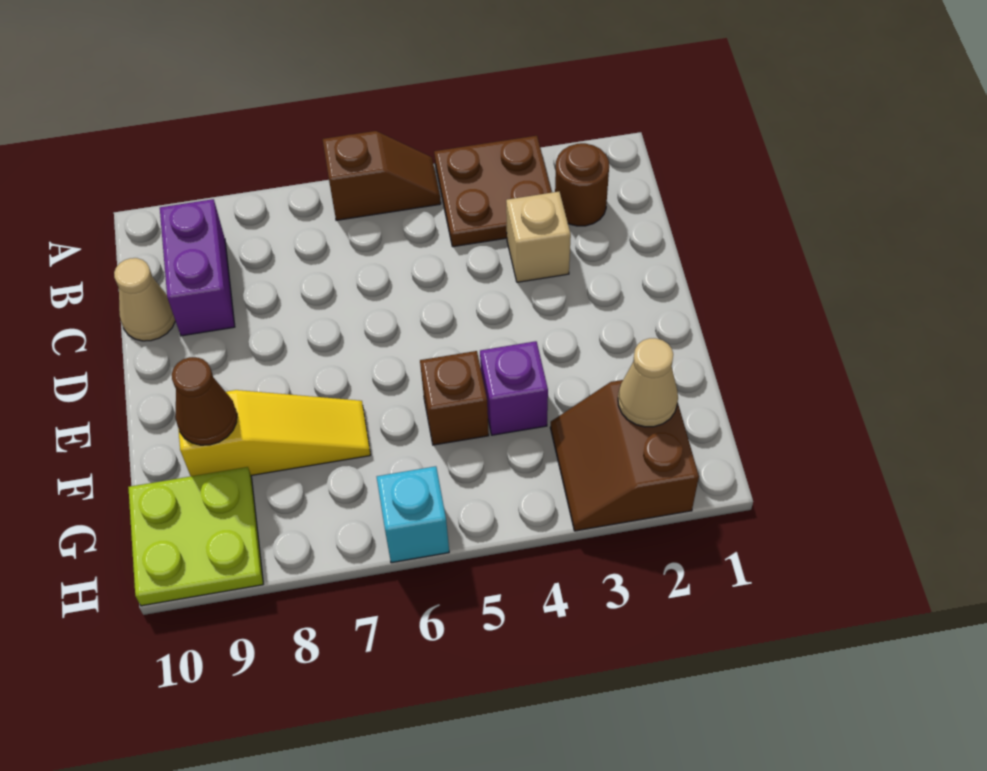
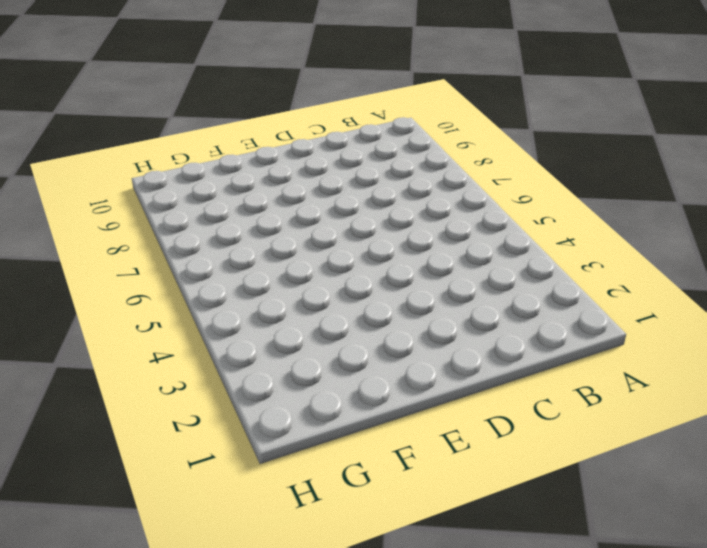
none -> brown plate A3:B4 level 1
none -> brown slope A5:A6 level 1 top 6
none -> brown round brick B2 level 1

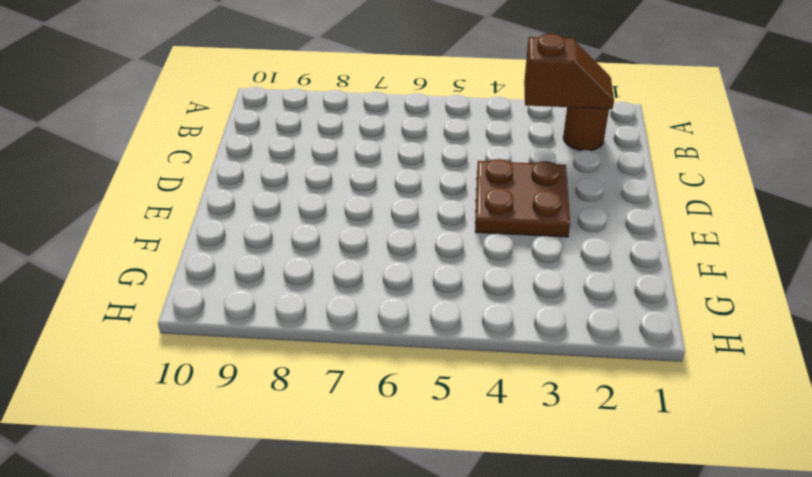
brown slope B2:B3 level 2 top 3 -> brown slope A5:A6 level 1 top 6
brown plate D3:E4 level 1 -> brown plate A3:B4 level 1
none -> purple brick B9:C9 level 1
none -> tan brick C3 level 1
none -> tan cone C10 level 1

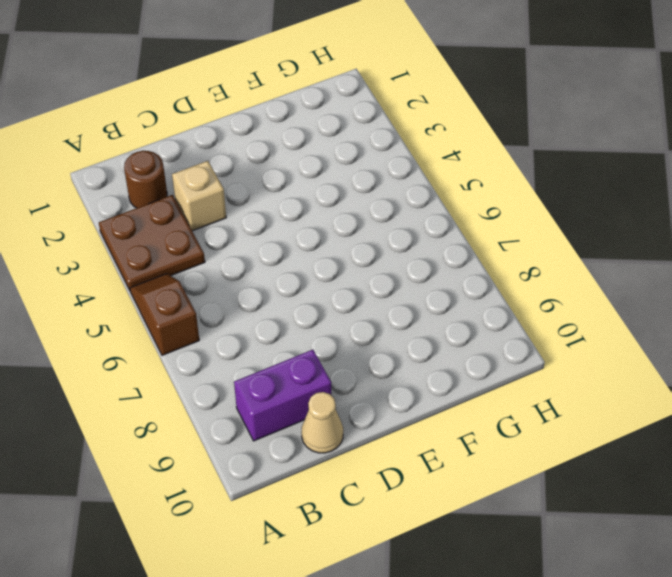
none -> purple brick F4 level 1
none -> brown brick F5 level 1
none -> yellow slope F7:F9 level 1 top 9

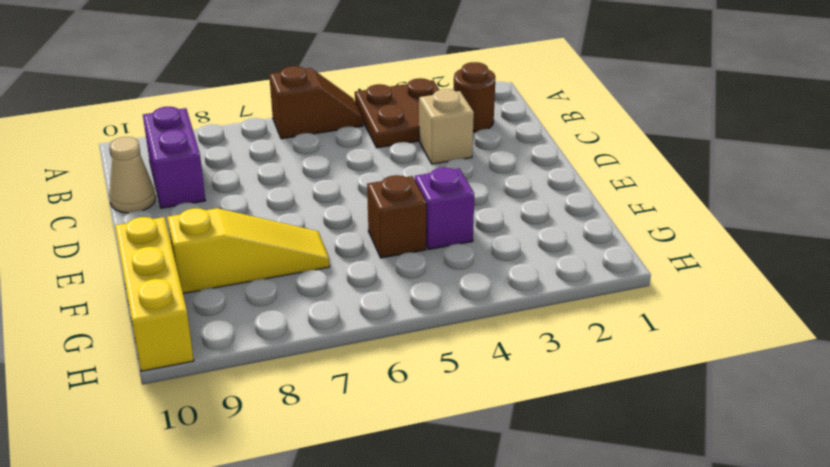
yellow brick F10:H10 level 1 -> lime plate G9:H10 level 1
none -> brown slope G2:H3 level 1 top 2
none -> cyan brick H6 level 1
none -> brown cone F9 level 2

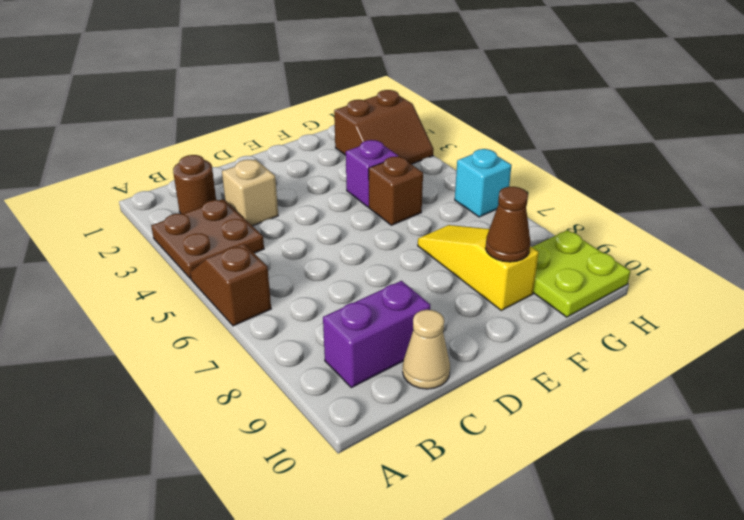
none -> tan cone G2 level 2

